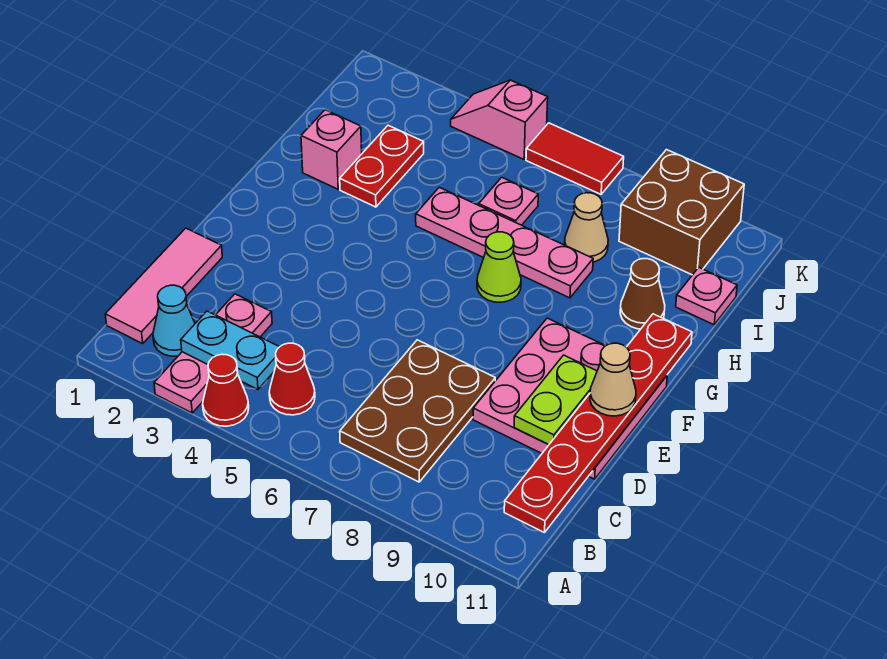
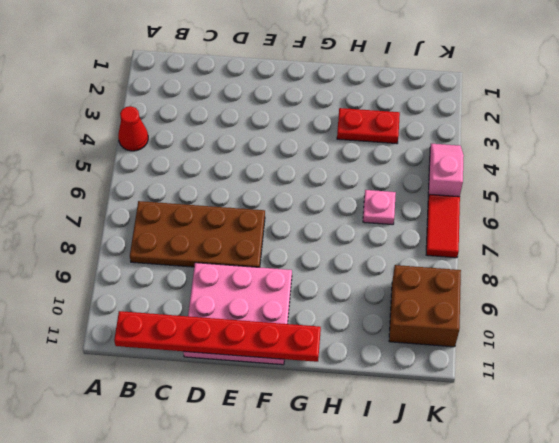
brown plate B7:E8 level 1 -> brown plate B7:D8 level 1
none -> pink plate A3:C3 level 1
none -> pink tile B1:D1 level 1
none -> cyan cone B2 level 1

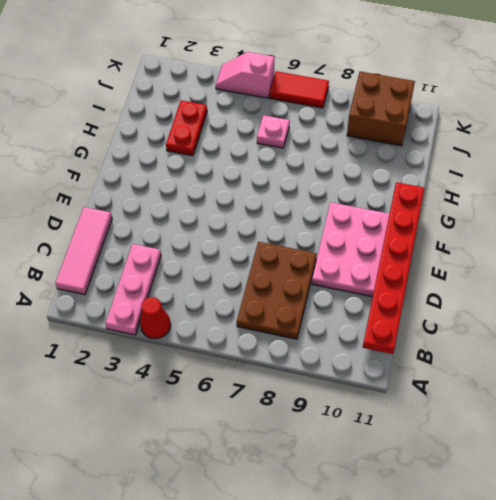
none -> cyan cone B2 level 1
none -> red cone B5 level 1
none -> lime cone G7 level 1

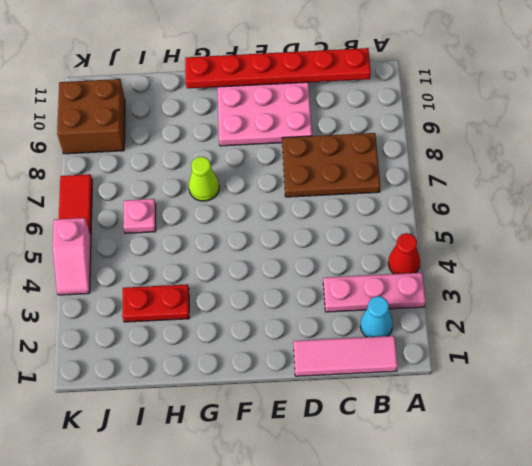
none -> red cone B5 level 1
none -> pink brick H2 level 1
none -> pink plate H5:H8 level 1

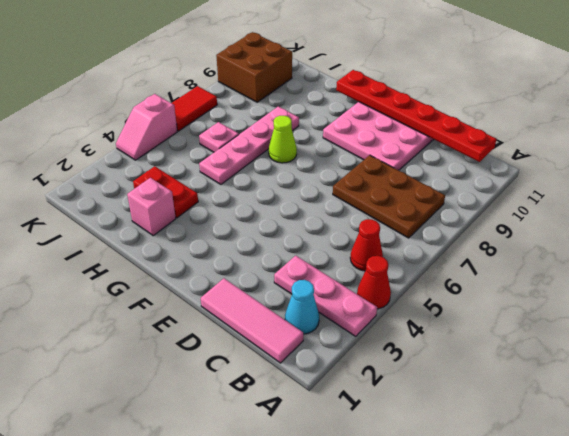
none -> brown cone H10 level 1
none -> tan cone I8 level 1
none -> pink plate I11 level 1

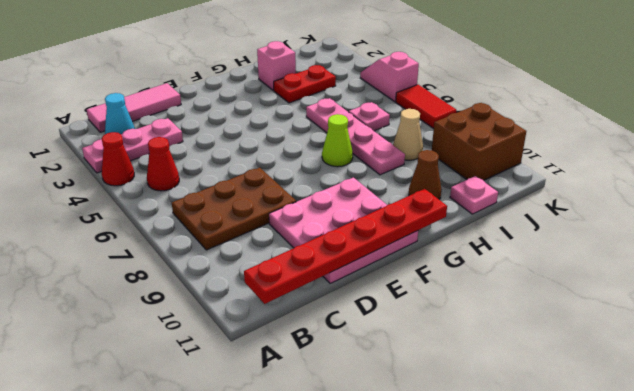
none -> cyan plate B3:B4 level 2
none -> lime plate D10:E10 level 2
none -> tan cone E11 level 3

